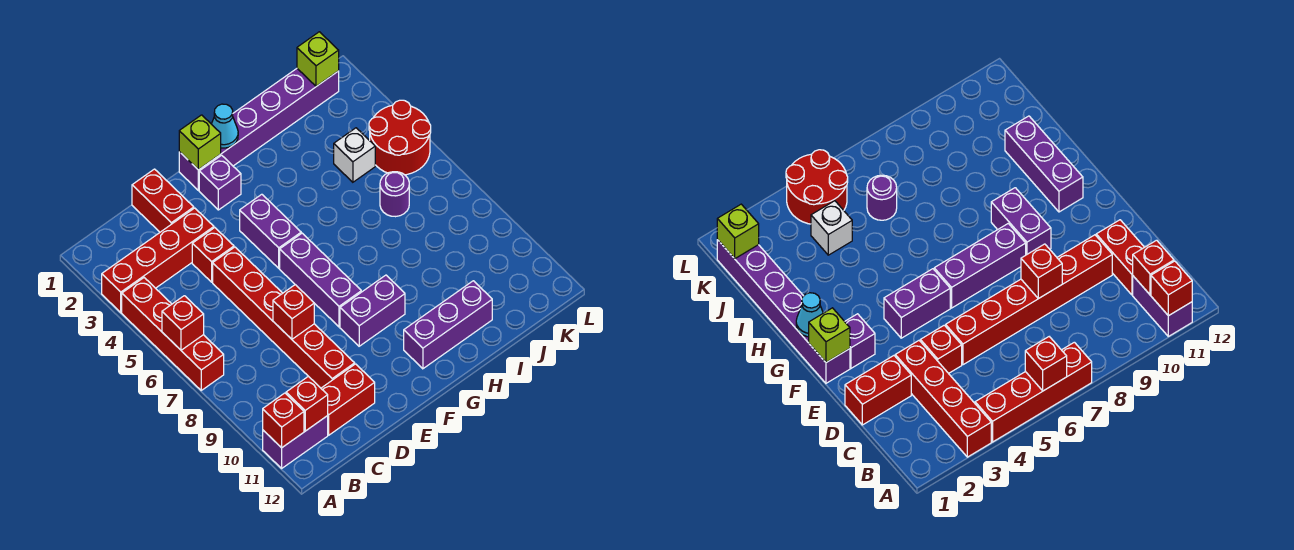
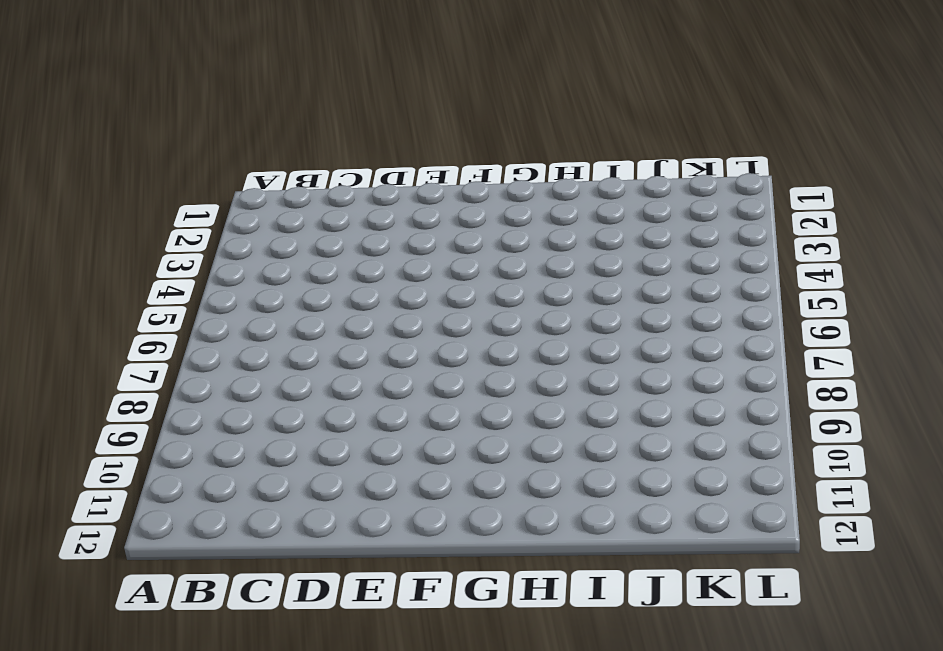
none -> red brick A3:D3 level 1
none -> red brick A4:A7 level 1
none -> purple brick A11:B11 level 1

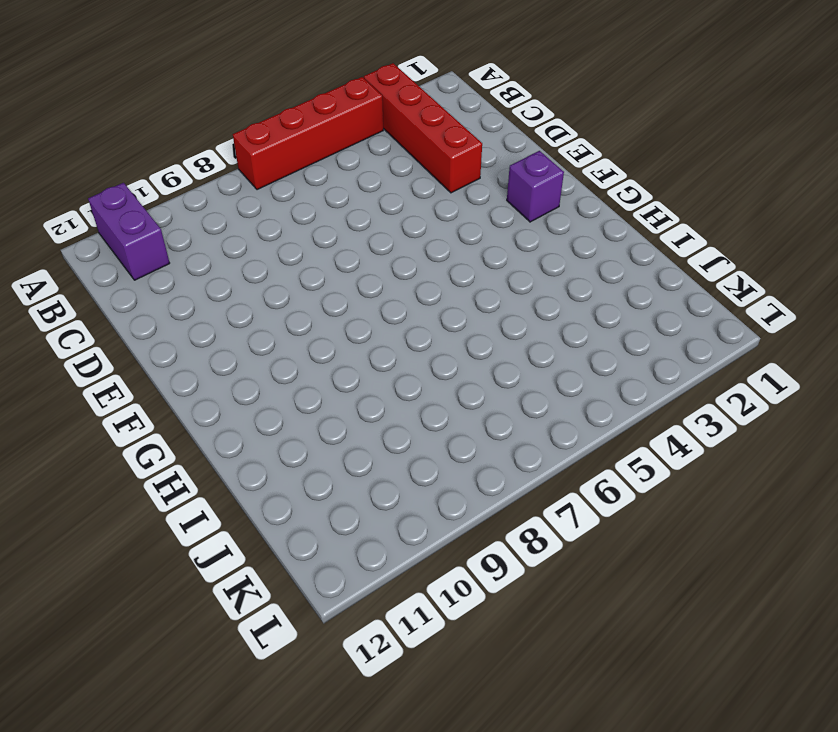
none -> red brick C11:D11 level 1
none -> red brick D1:D2 level 1
none -> red brick D4 level 1

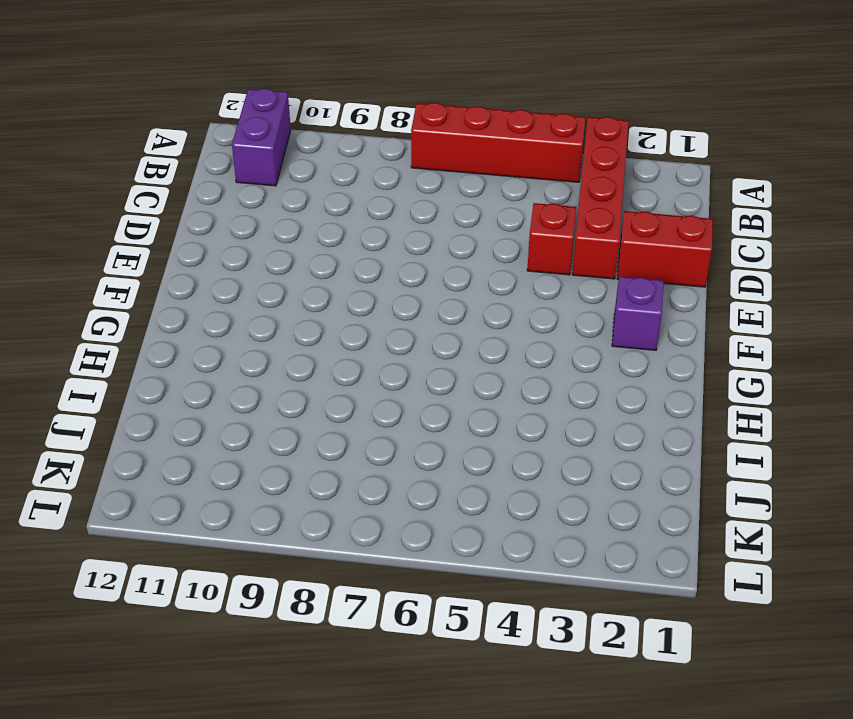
none -> red brick C11:D11 level 1
none -> red brick D5:D10 level 1
none -> purple brick F1:K1 level 1

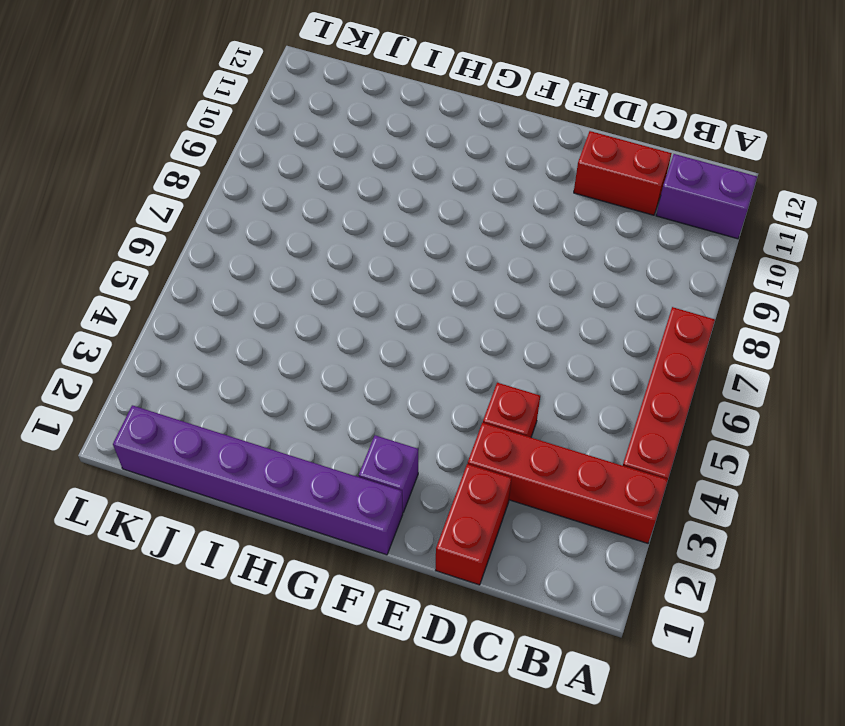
none -> red brick D5:D10 level 1
none -> purple brick F4:F5 level 1
none -> purple brick F6:F8 level 1

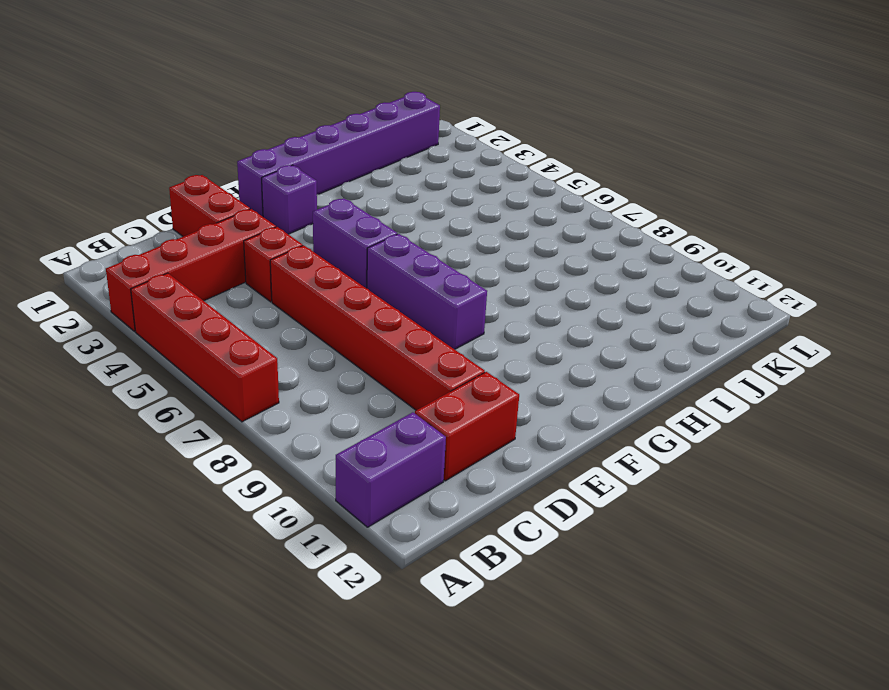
none -> purple brick F9:G9 level 1
none -> purple brick G11:I11 level 1
none -> white brick J4 level 1

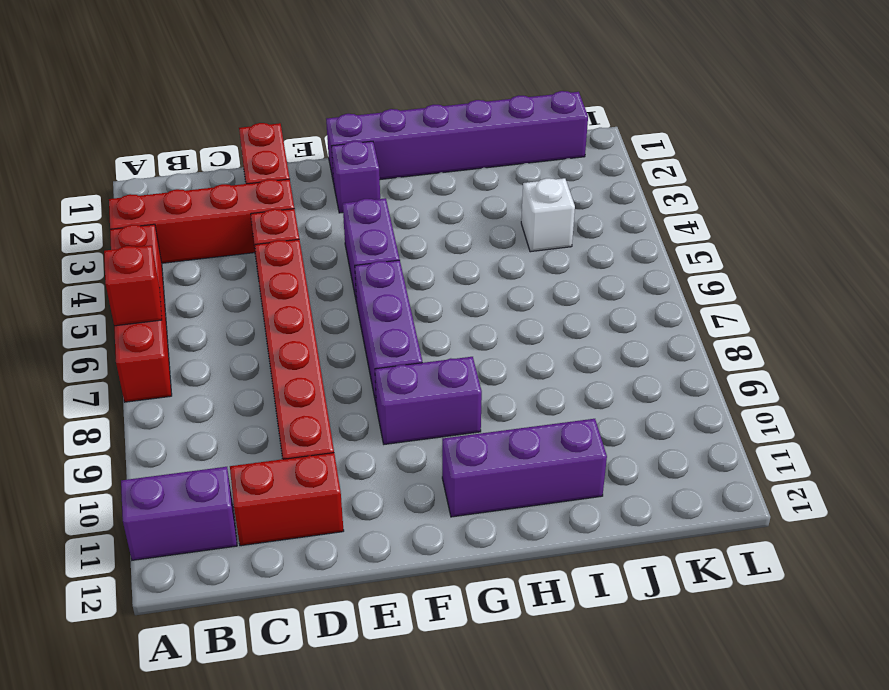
none -> purple round brick J6 level 1
none -> red round brick K4:L5 level 1
none -> red brick A11 level 2

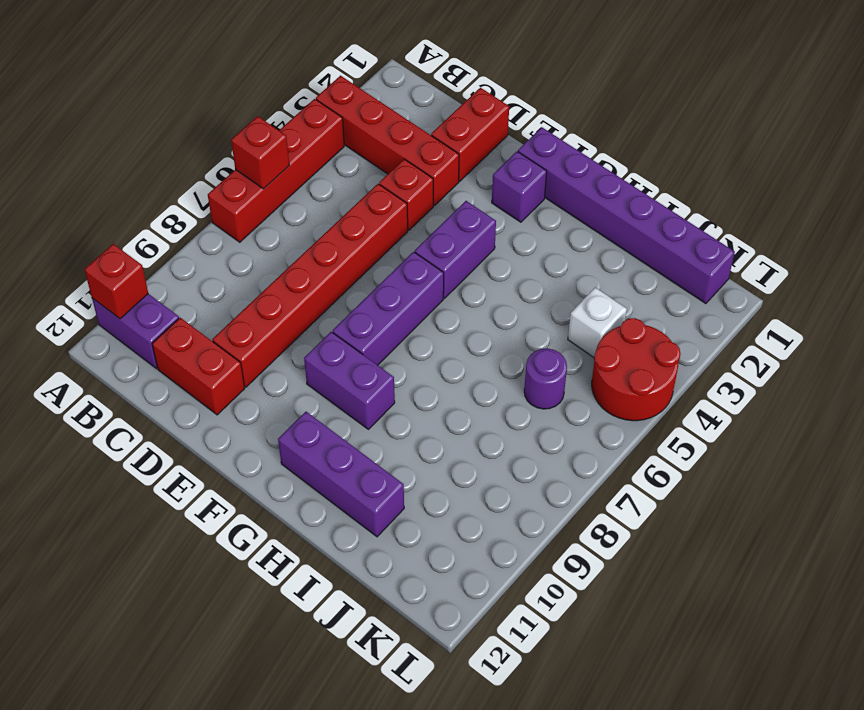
none -> red brick B11 level 2
none -> red brick D8 level 2
none -> lime brick F1 level 2

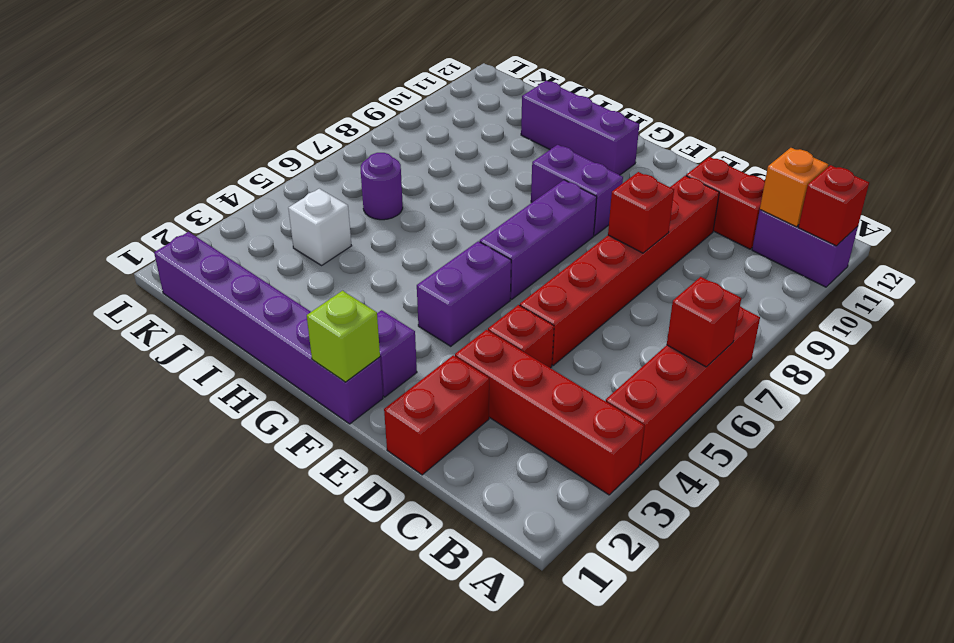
orange brick B11 level 2 -> red brick B11 level 2
none -> red round brick K4:L5 level 1
none -> cyan cone G1 level 2
none -> lime brick K1 level 2

